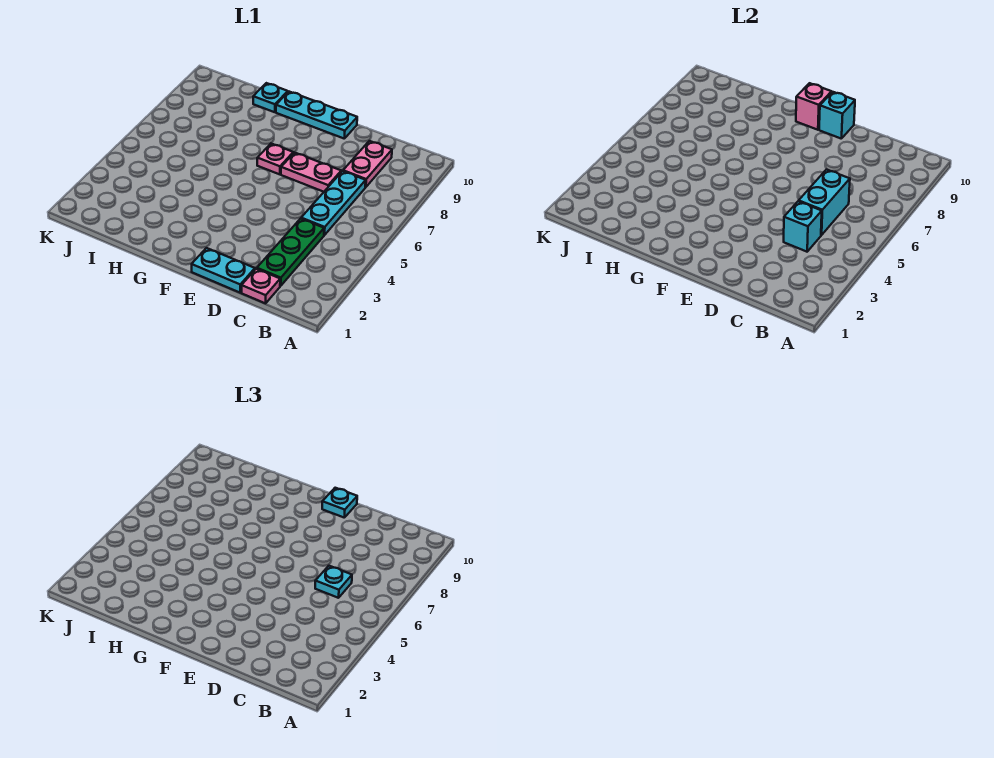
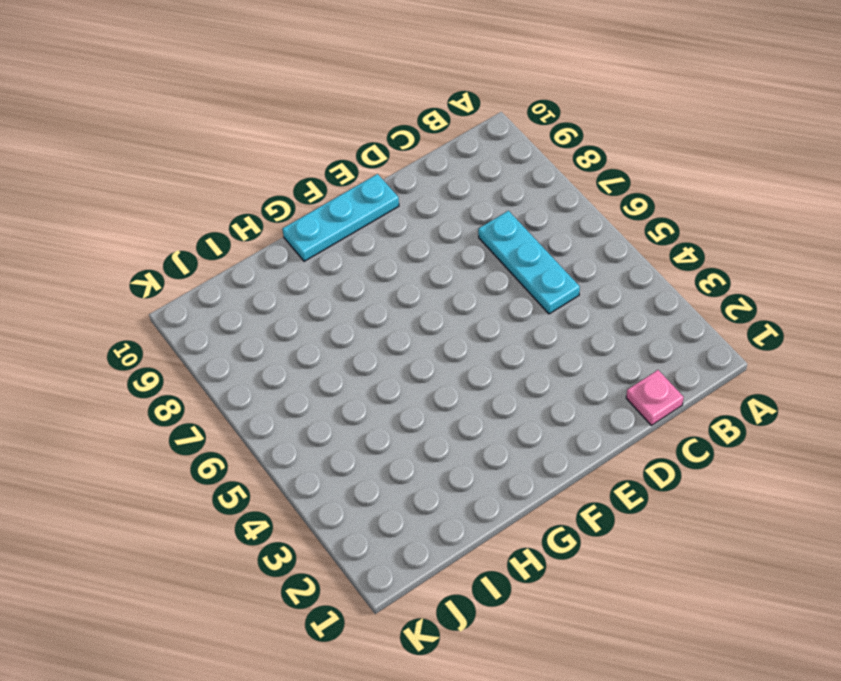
none -> green plate C2:C4 level 1
none -> pink plate C8:C9 level 1
none -> cyan plate D1:E1 level 1

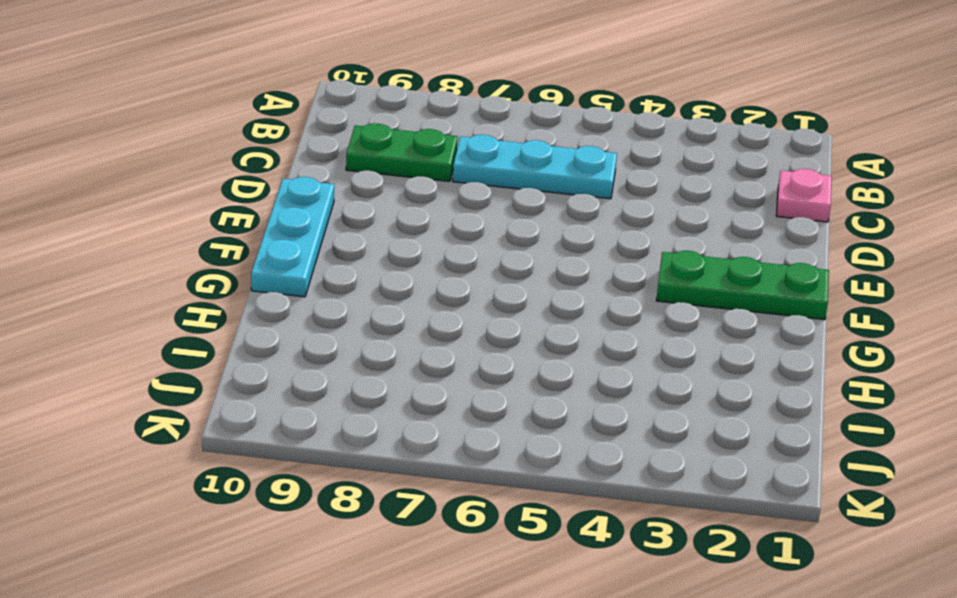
green plate C8:C9 level 1 -> pink plate C8:C9 level 1
green plate F1:F3 level 1 -> green plate C2:C4 level 1
none -> cyan plate D1:E1 level 1
none -> pink plate D7:E7 level 1
none -> pink plate F7 level 1

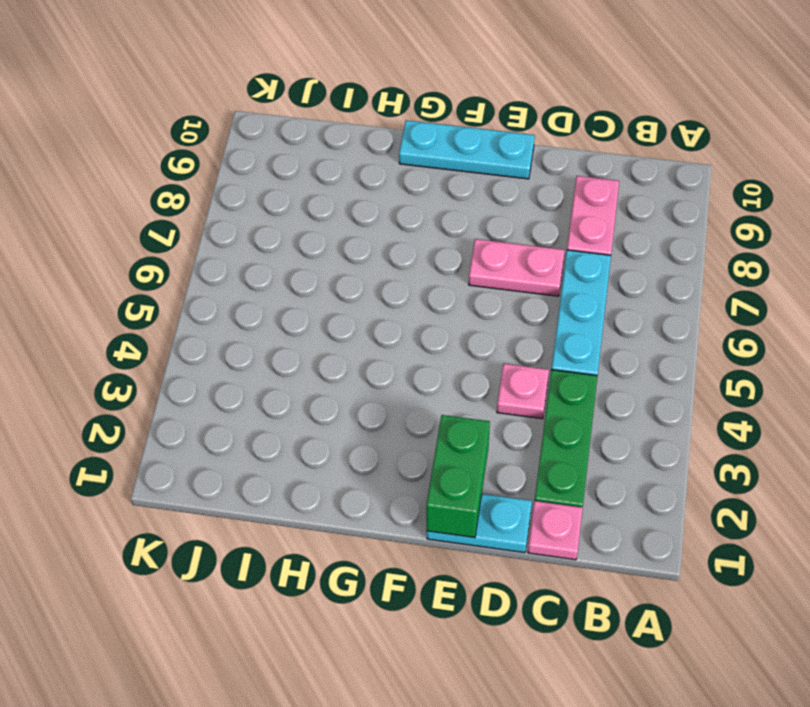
pink plate D4 level 1 -> pink plate F7 level 1
green brick E1:E2 level 2 -> none
none -> cyan plate H10 level 1
none -> cyan brick C4 level 2
none -> cyan brick C5:C6 level 2

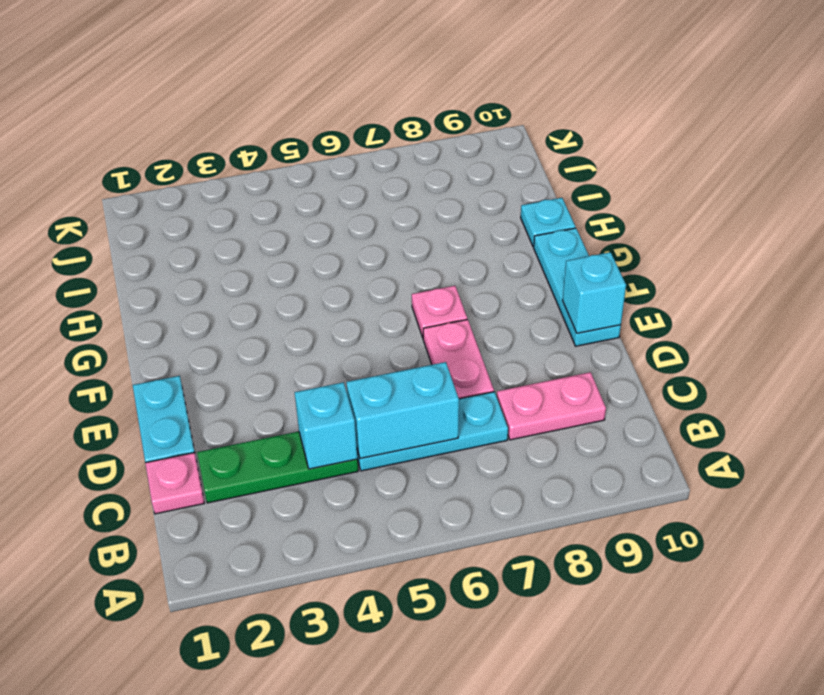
none -> pink brick F10 level 2
none -> cyan plate C6 level 3
none -> cyan plate E10 level 3

